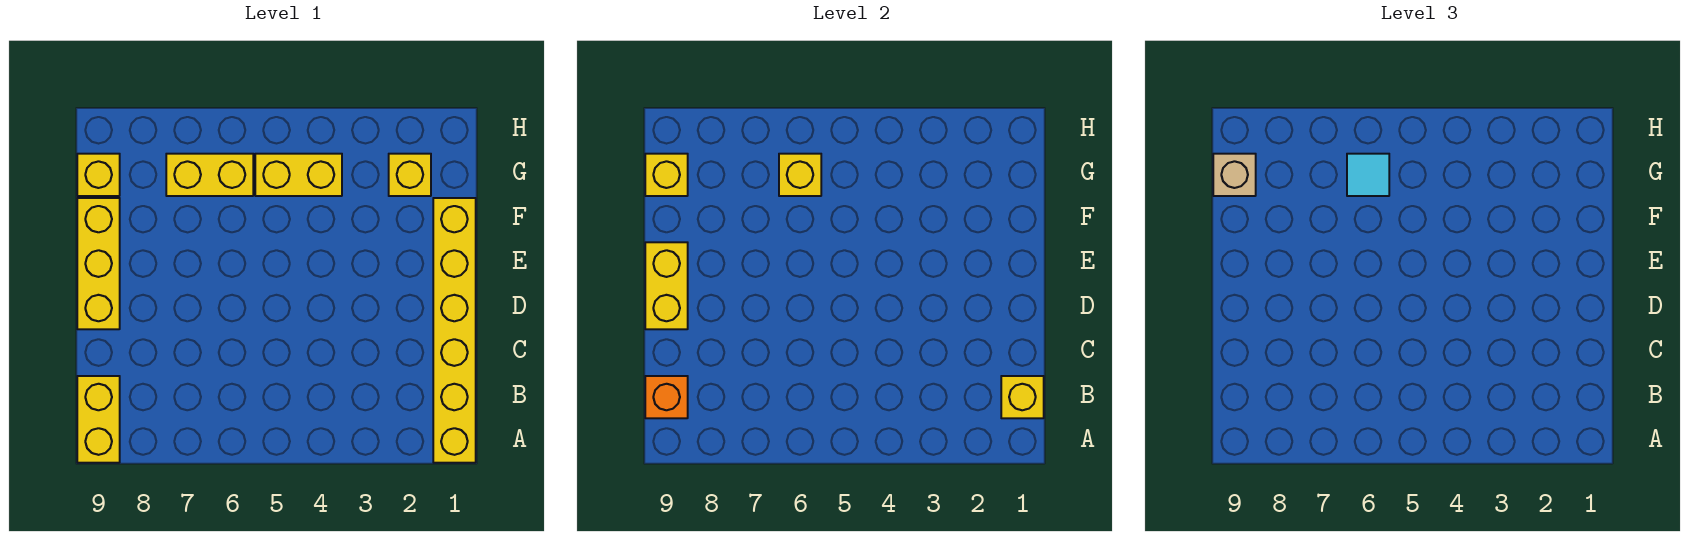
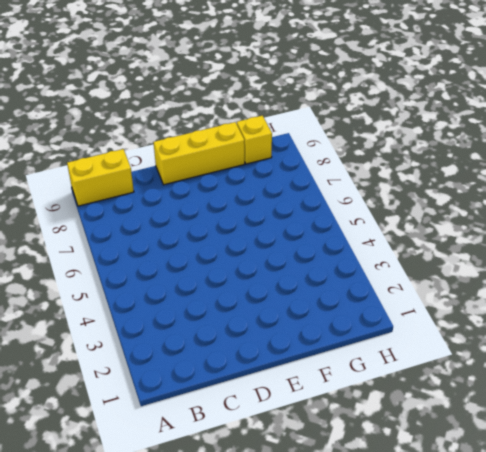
none -> yellow brick A1:F1 level 1
none -> yellow brick G2 level 1
none -> yellow brick G4:G5 level 1

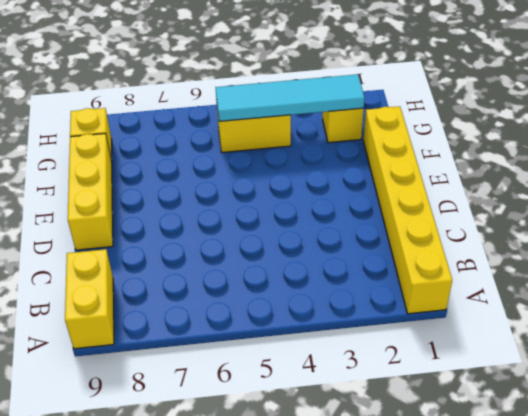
cyan tile G2:G5 level 2 -> none
none -> yellow brick G6:G7 level 1
none -> yellow brick B1 level 2
none -> orange brick B9 level 2

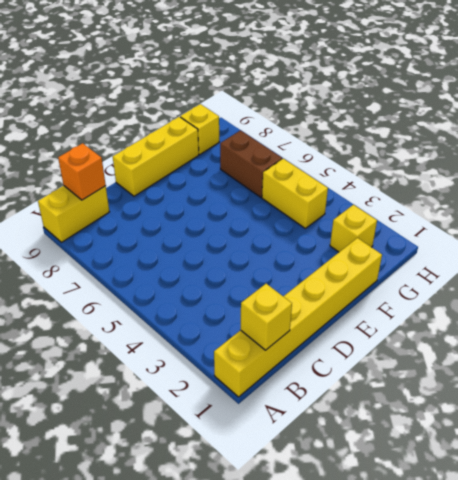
brown brick G6:G7 level 1 -> yellow brick G6:G7 level 1
none -> yellow brick D9:E9 level 2
none -> yellow brick G6 level 2
none -> yellow brick G9 level 2

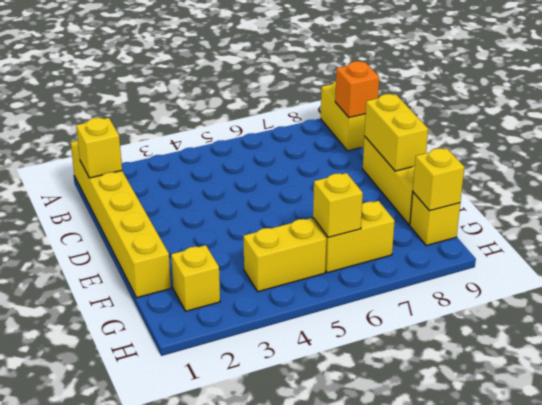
none -> cyan tile G6 level 3
none -> tan brick G9 level 3

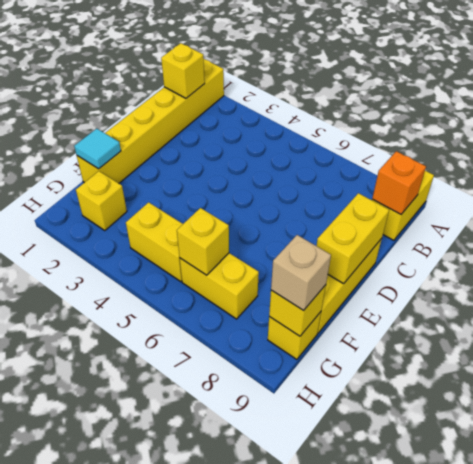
cyan tile F1 level 2 -> cyan tile G6 level 3

